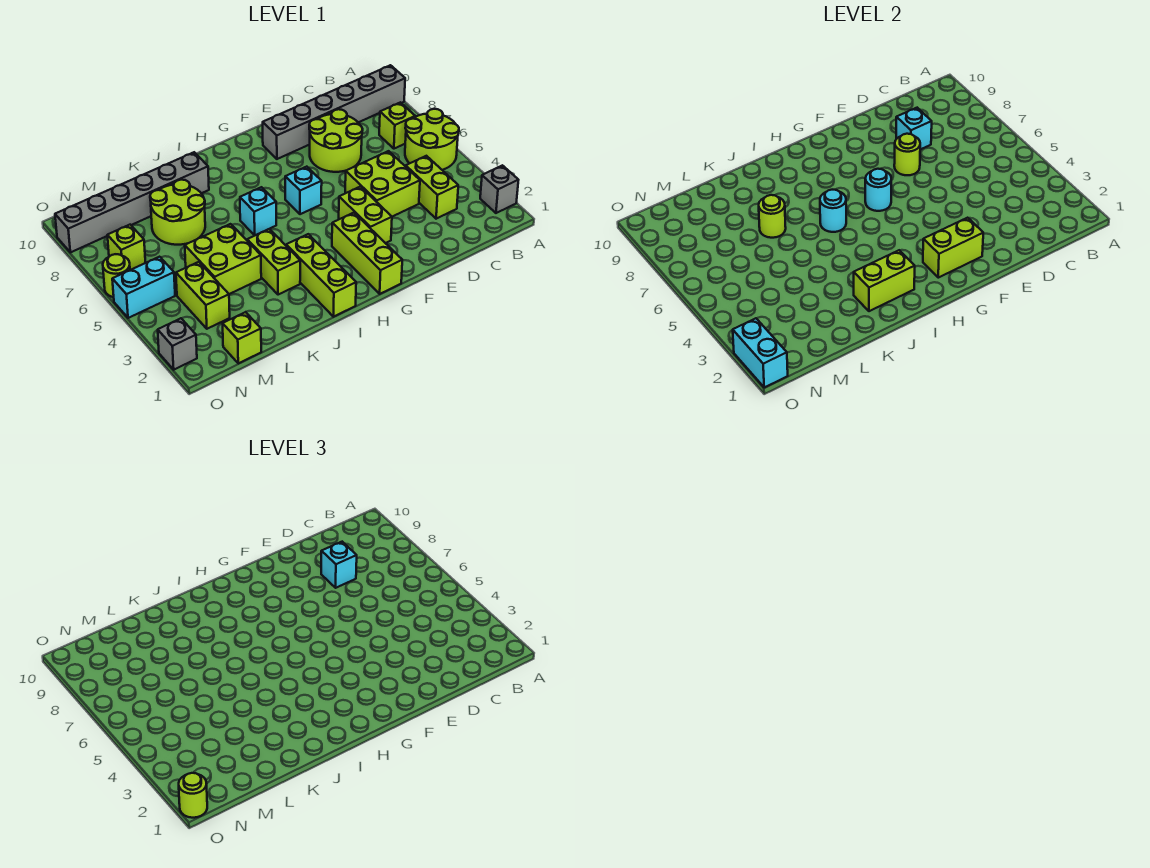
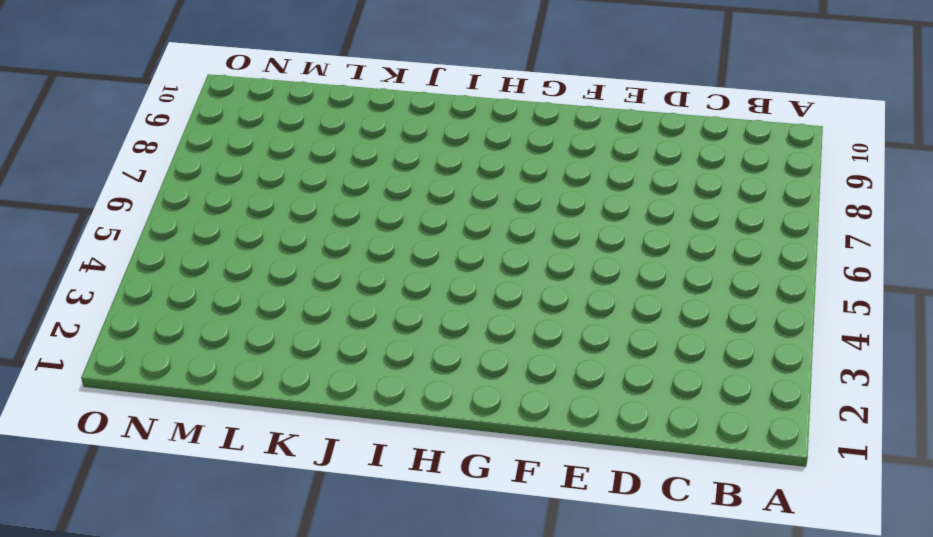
none -> grey brick A2 level 1
none -> lime round brick A5:B6 level 1
none -> grey brick A9:F9 level 1
none -> lime brick B7 level 1

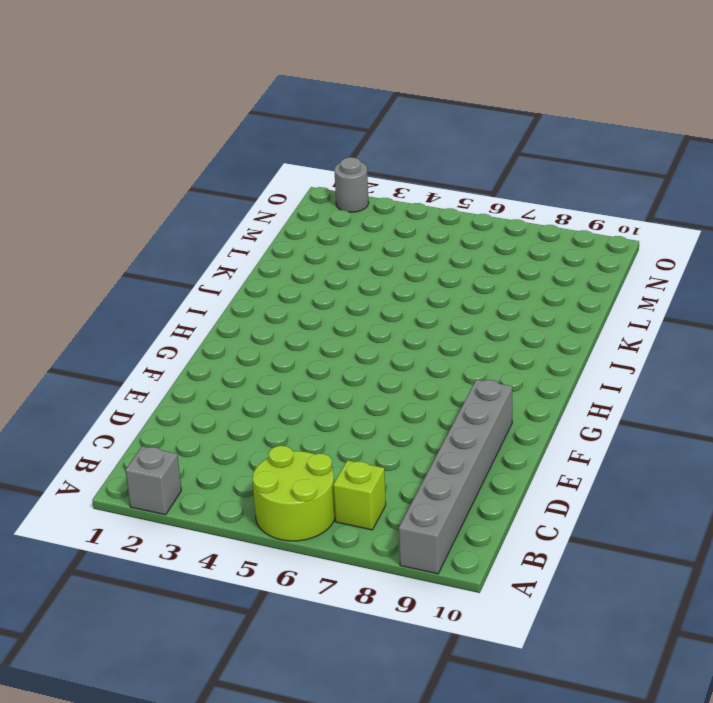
grey round brick O2 level 1 -> grey brick O2 level 1
none -> lime brick C3:C4 level 1
none -> lime brick D4:E5 level 1
none -> lime round brick D7:E8 level 1
none -> lime brick F3:F4 level 1

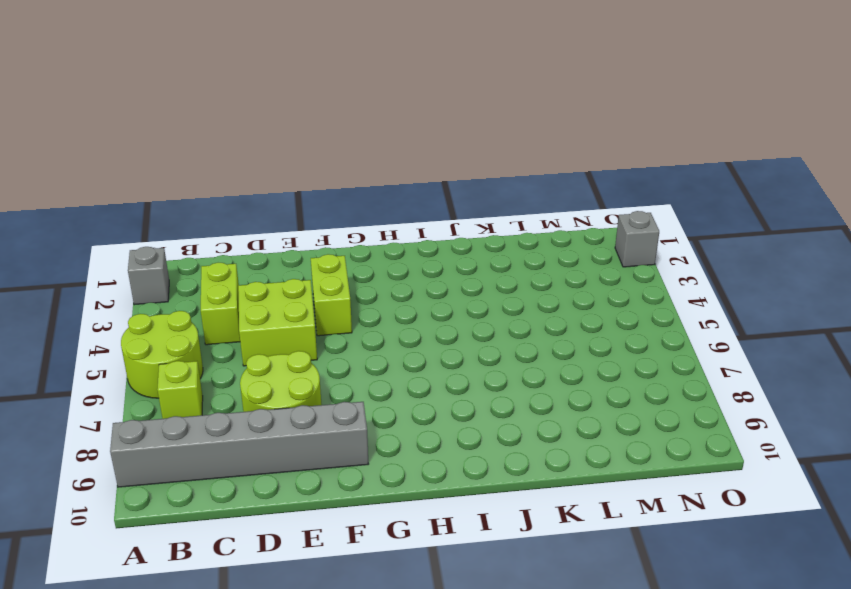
none -> lime brick G1:G3 level 1
none -> cyan brick G6 level 1
none -> lime brick I1:I3 level 1
none -> cyan brick I6 level 1

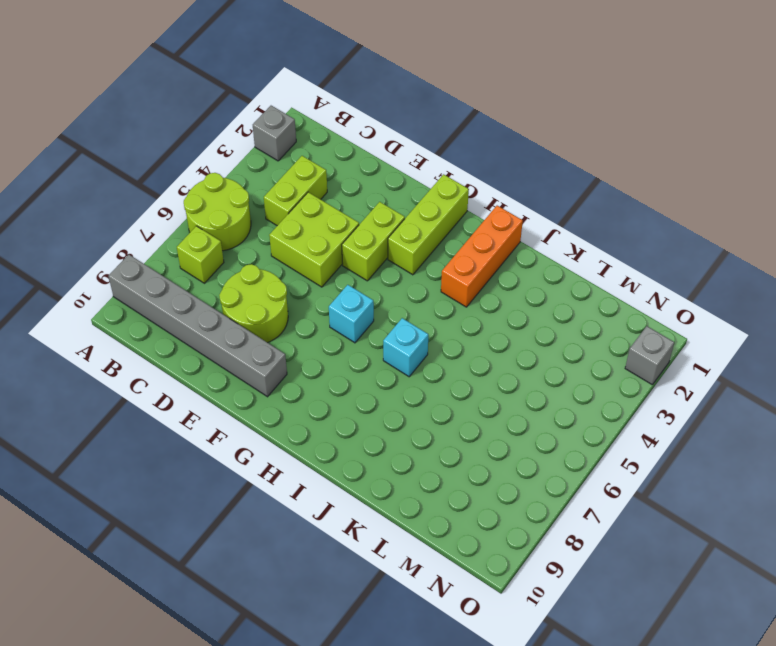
orange brick I1:I3 level 1 -> lime brick I1:I3 level 1
none -> lime brick J3:J4 level 1
none -> grey brick J9:O9 level 1
none -> lime brick K4:L5 level 1
none -> lime round brick K7:L8 level 1

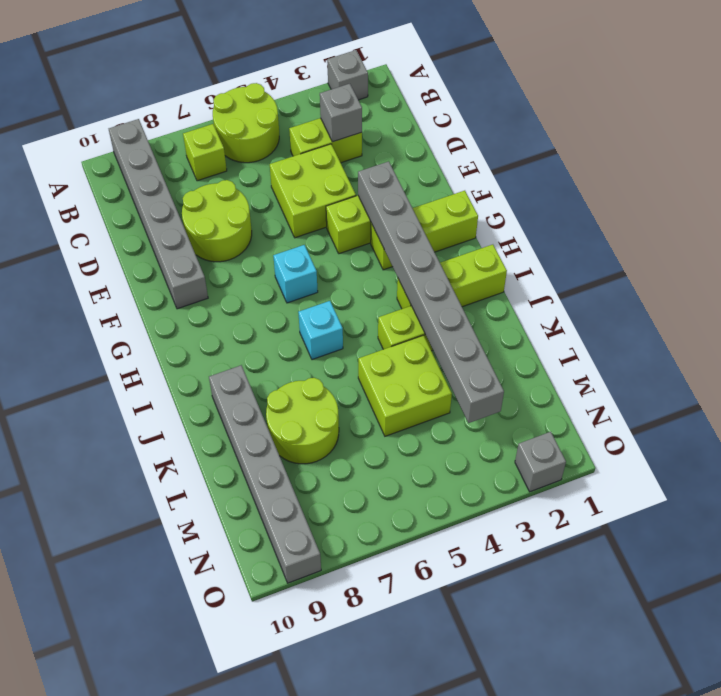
grey brick C3 level 2 -> none
grey brick F3:M3 level 2 -> none
none -> lime brick M1 level 1
none -> lime brick M3:M4 level 1
none -> cyan brick N5:O5 level 1
none -> lime brick N7 level 1

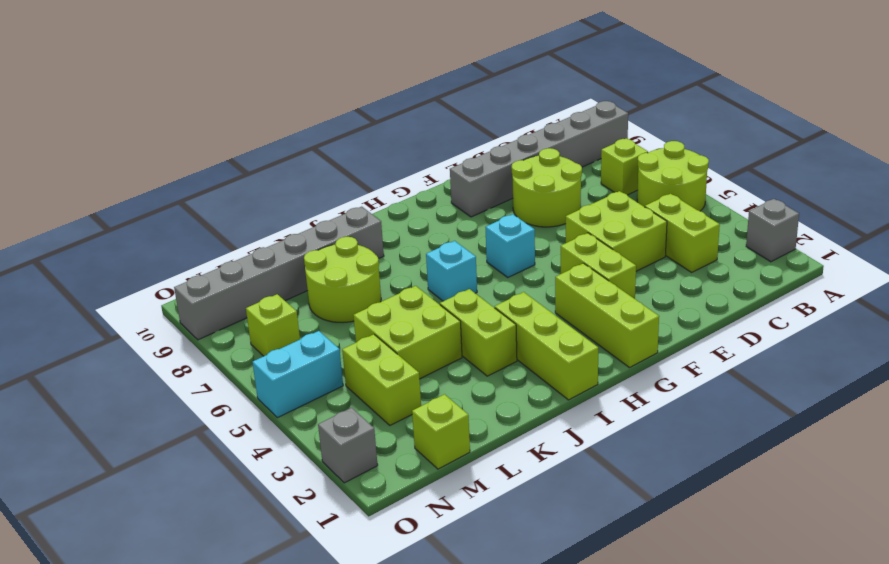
none -> lime round brick O6 level 1
none -> cyan brick D8 level 2
none -> lime round brick E7 level 2
none -> lime brick F2:G2 level 2

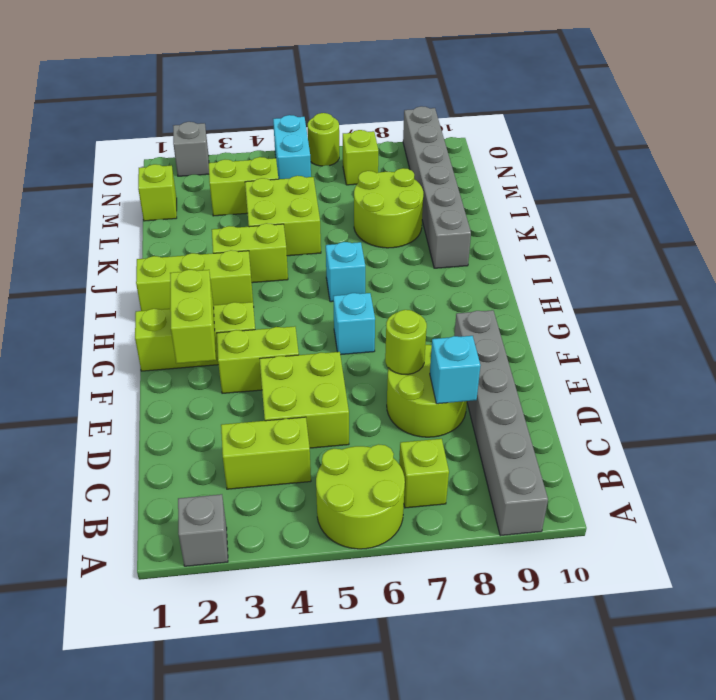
none -> cyan round brick G6 level 2
none -> lime brick I2:J2 level 2
none -> cyan round brick I6 level 2
none -> lime round brick K7 level 2

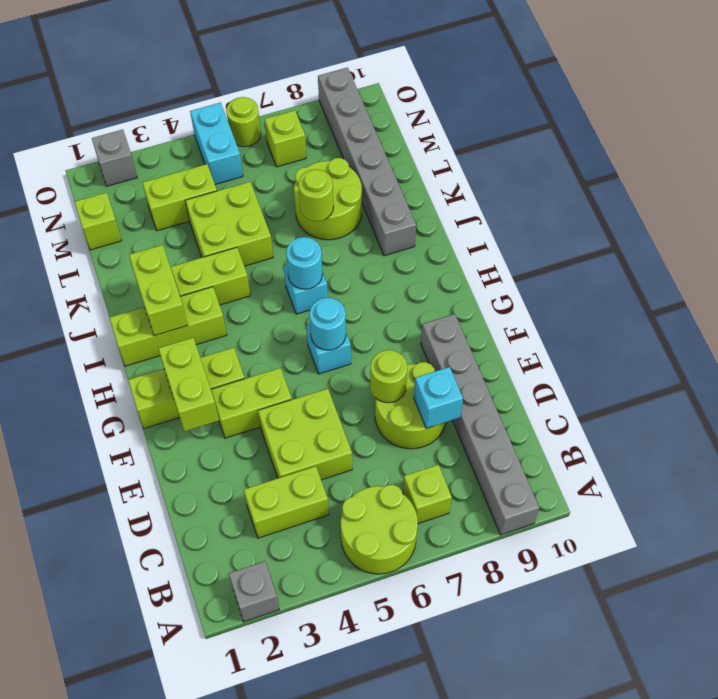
none -> cyan brick O1:O2 level 2
none -> cyan brick D8 level 3
none -> lime round brick O1 level 3

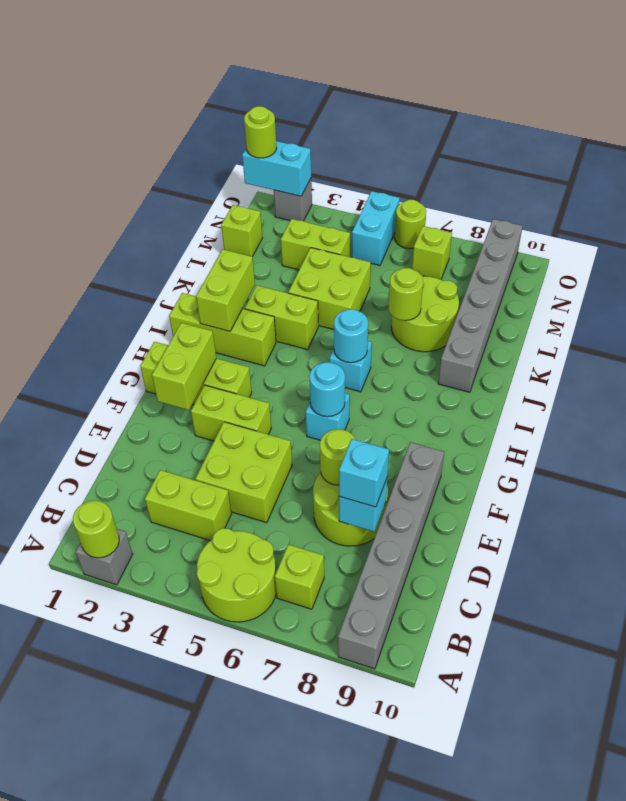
lime round brick A2 level 2 -> none

